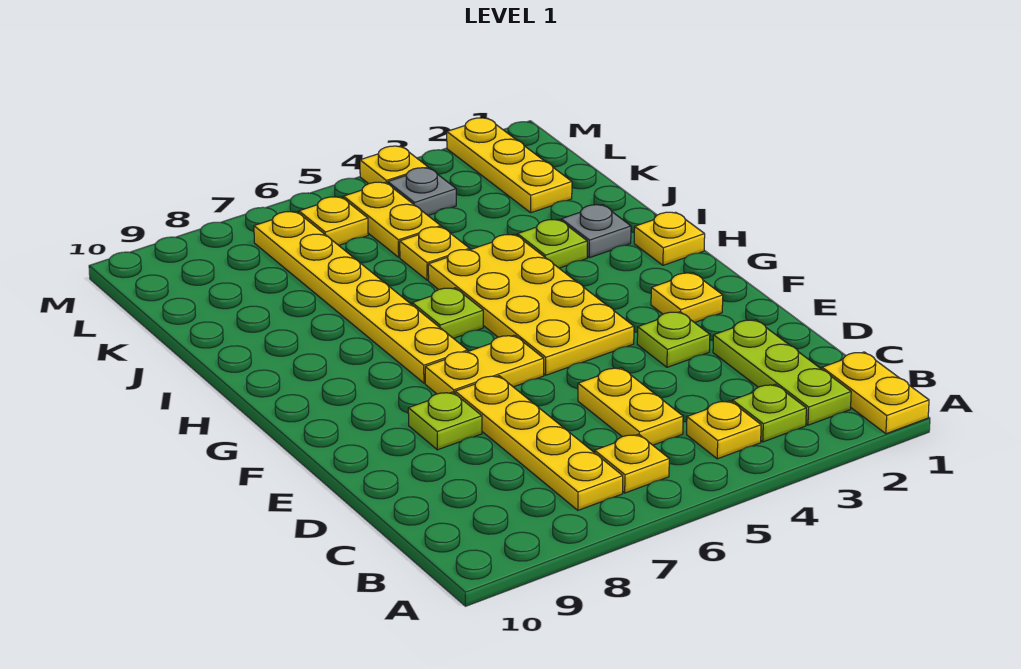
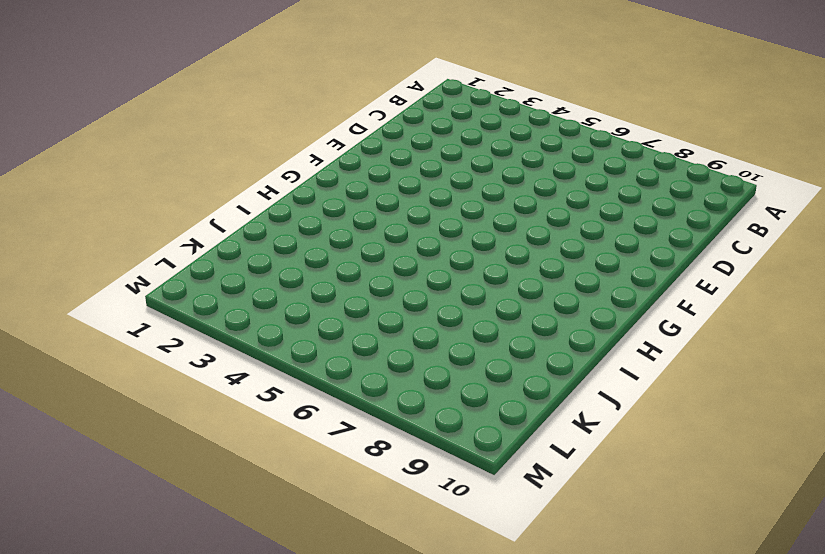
none -> yellow plate A1:B1 level 1
none -> lime plate B2:D2 level 1
none -> lime plate B3 level 1

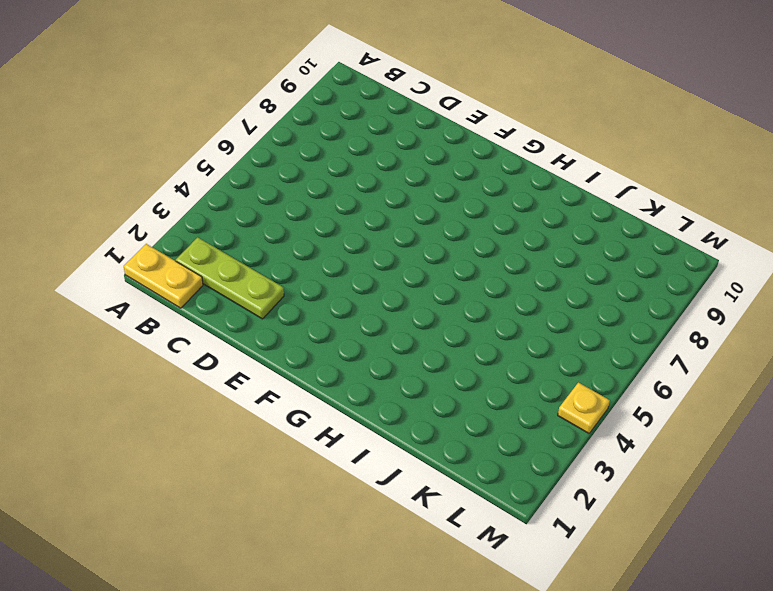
none -> lime plate B3 level 1
none -> yellow plate B4 level 1
none -> yellow plate B6 level 1

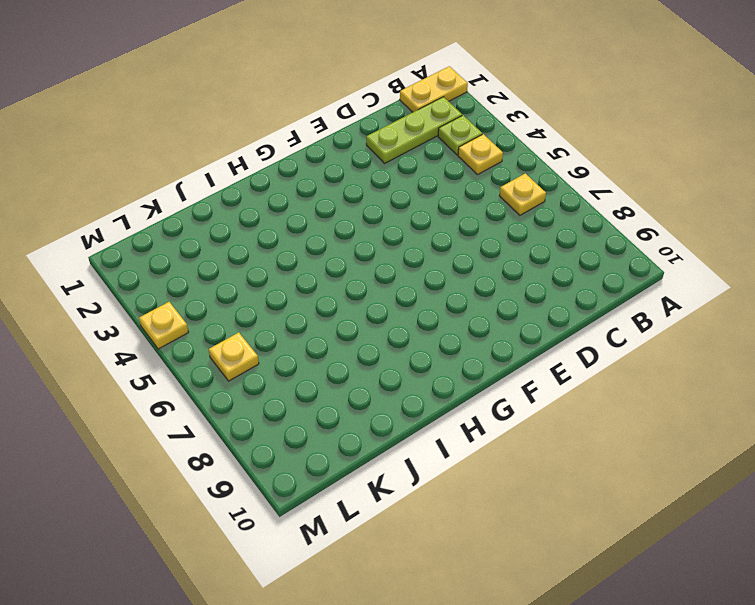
none -> yellow plate B7:E7 level 1
none -> yellow plate C5:D5 level 1
none -> lime plate E3 level 1

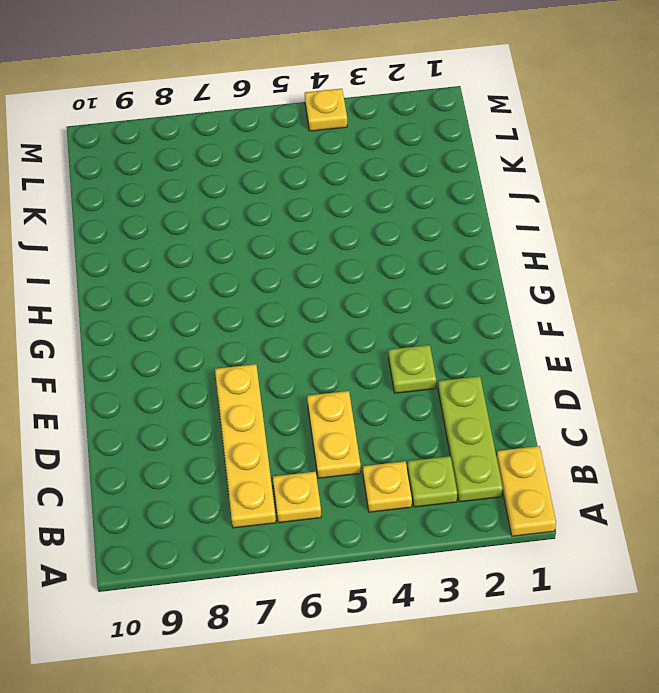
none -> lime plate E8 level 1
none -> yellow plate F2 level 1
none -> yellow plate F4:I5 level 1

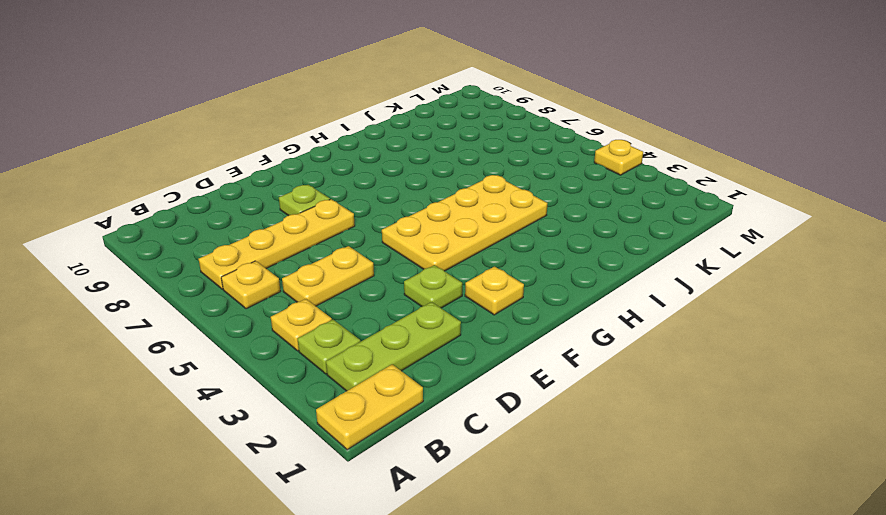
none -> yellow plate F6:F7 level 1
none -> yellow plate G7:L7 level 1
none -> yellow plate H1 level 1

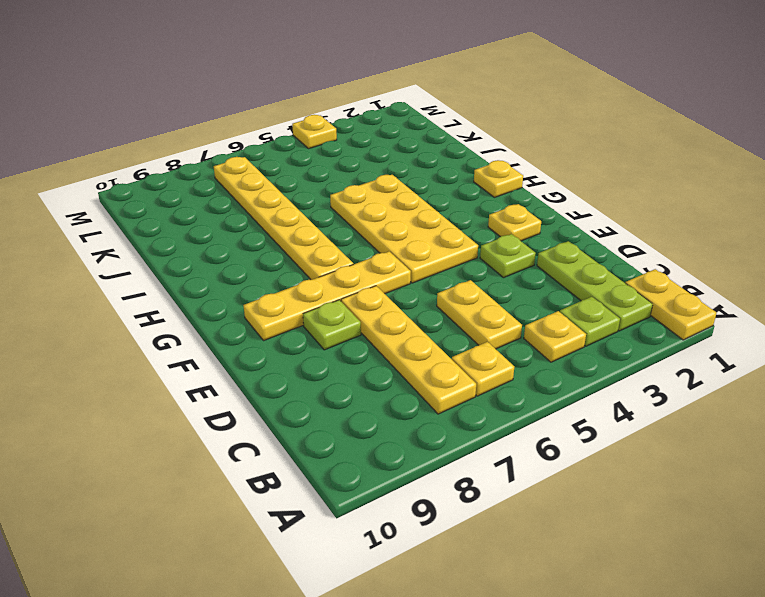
yellow plate F6:F9 level 1 -> yellow plate F6:F7 level 1
none -> lime plate H6 level 1
none -> grey plate I2 level 1
none -> lime plate I3 level 1

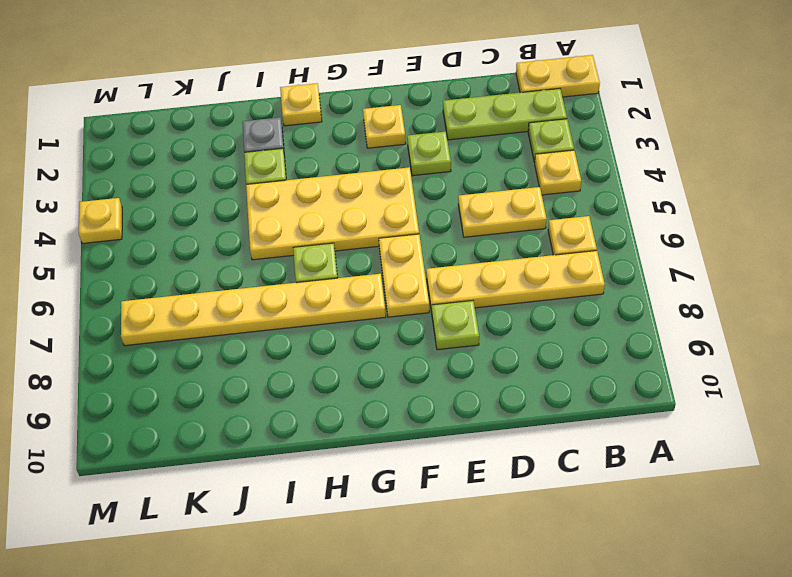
none -> yellow plate J5 level 1
none -> yellow plate K2:M2 level 1
none -> yellow plate K5:L5 level 1

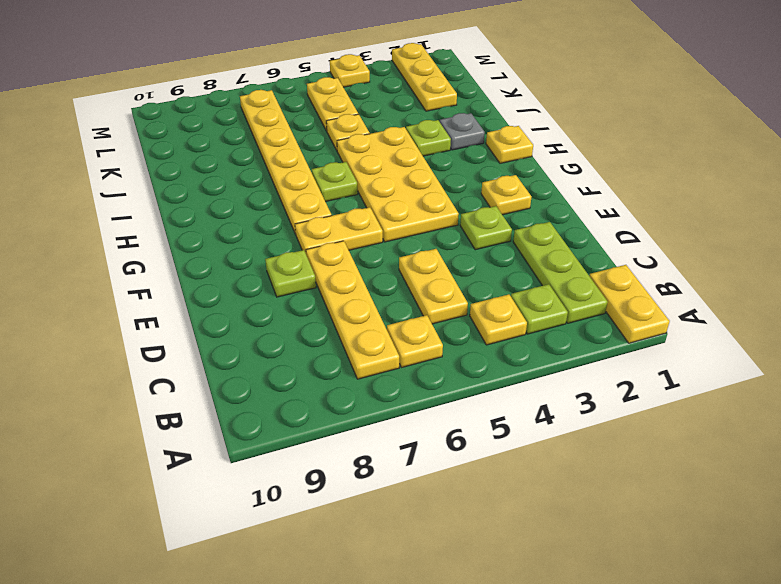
none -> grey plate L4 level 1
none -> yellow plate L6 level 1

